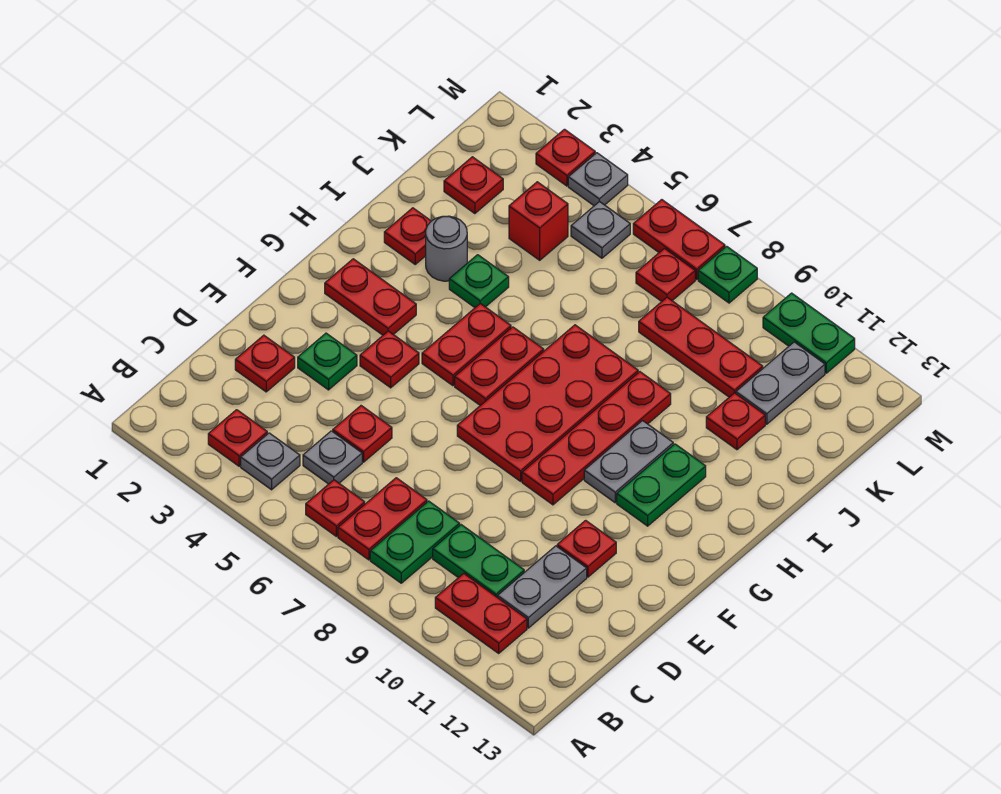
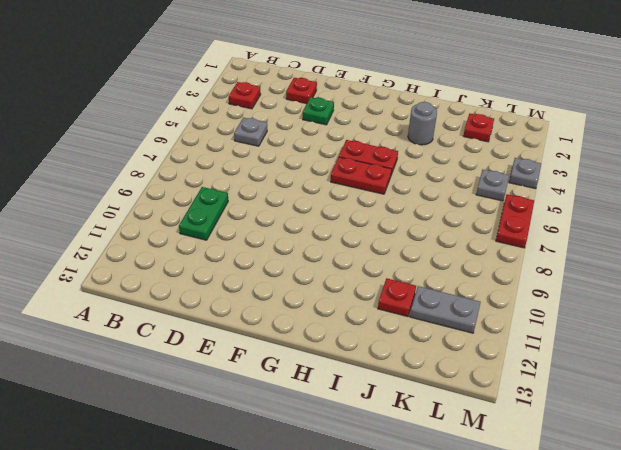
none -> grey plate B4 level 1
none -> red plate B6 level 1
none -> red plate B7:C7 level 1
none -> green plate B8:C8 level 1

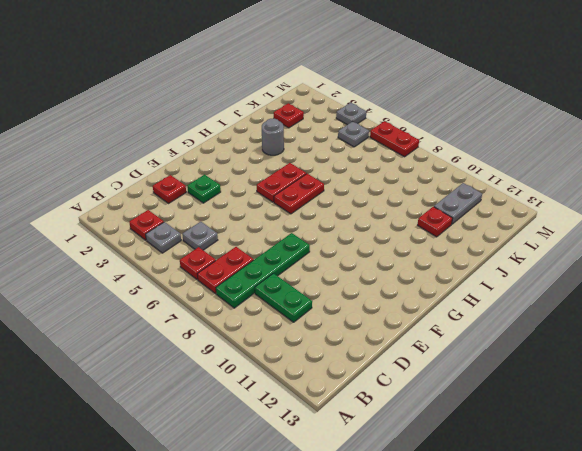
green plate B8:E8 level 1 -> green plate B8:C8 level 1
none -> red plate B10:B11 level 1
none -> grey plate C11:D11 level 1
none -> red plate D5 level 1
none -> red plate E11 level 1

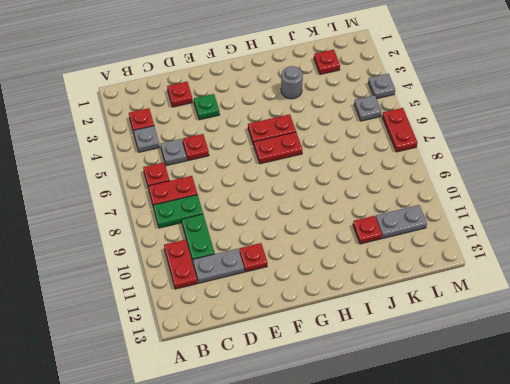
none -> red plate F4 level 1
none -> red plate F7:I8 level 1
none -> red plate F9:I9 level 1
none -> red plate G2:G3 level 1

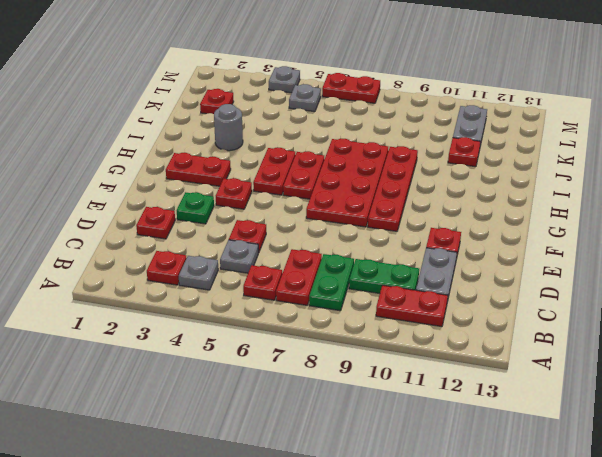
none -> grey plate G10:H10 level 1
none -> green plate G11:H11 level 1
none -> red plate I2 level 1
none -> green plate I4 level 1

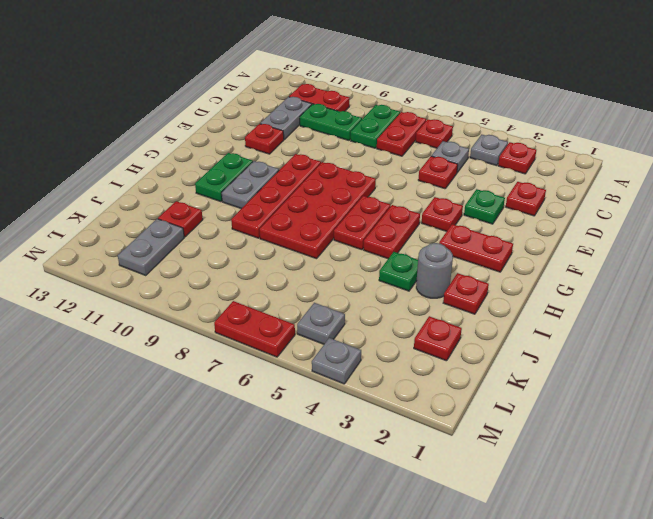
none -> red brick K4 level 1
none -> red plate K8:K10 level 1
none -> red plate L7 level 1
none -> red plate M3 level 1

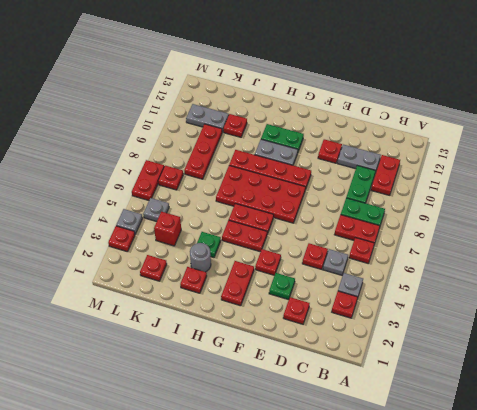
none -> green plate M8 level 1
none -> green plate M10:M11 level 1

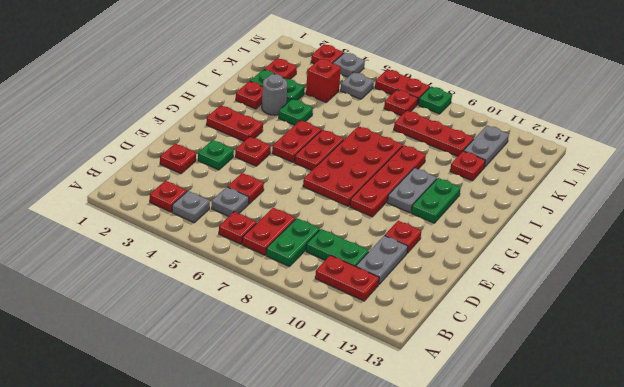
green plate J2:J3 level 1 -> green plate M10:M11 level 1

